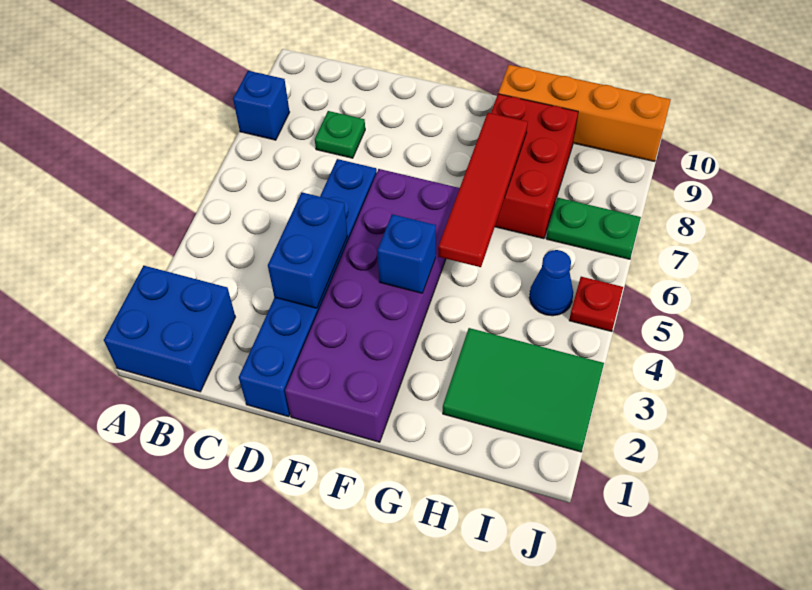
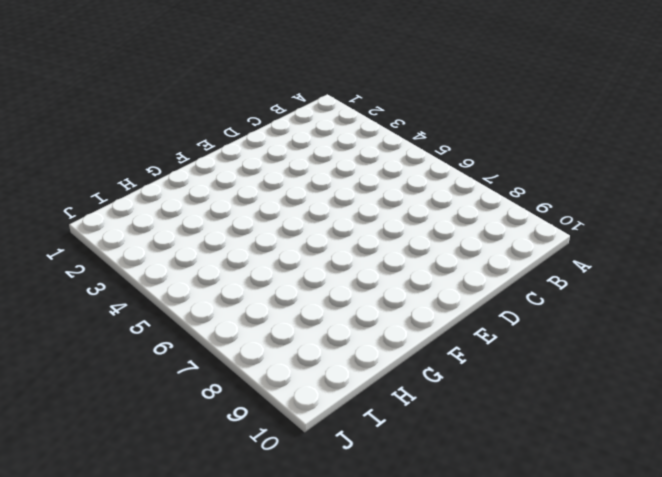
none -> blue brick A1:B2 level 1
none -> blue brick A8 level 1
none -> green plate C8 level 1

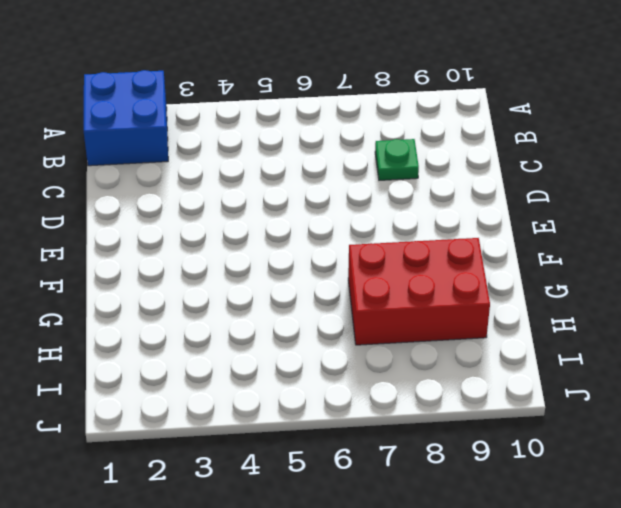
none -> blue brick A8 level 1
none -> blue brick D1:D6 level 1
none -> purple brick E1:F6 level 1

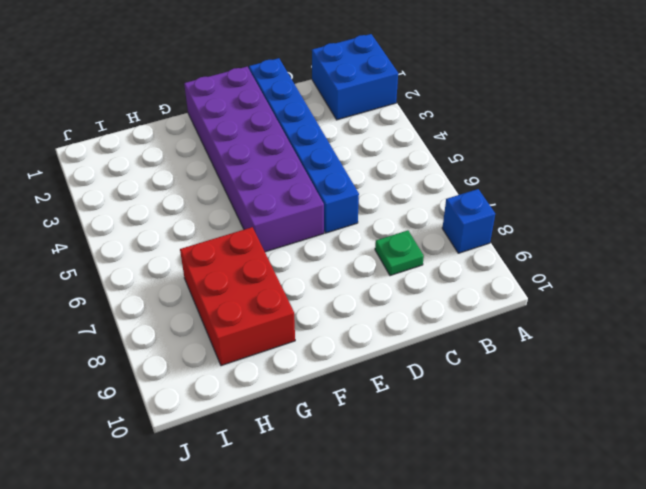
none -> orange brick G10:J10 level 1
none -> green tile H2:J3 level 1
none -> blue cone I5 level 1

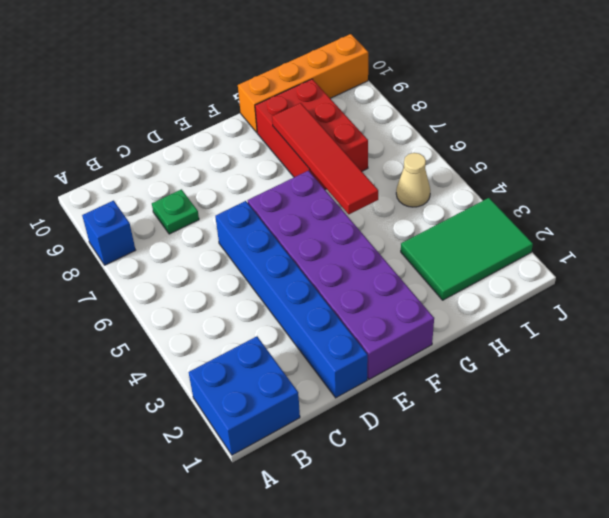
tan cone I5 level 1 -> blue cone I5 level 1
none -> green plate I7:J7 level 1
none -> red plate J5 level 1
none -> blue brick D3:D4 level 2

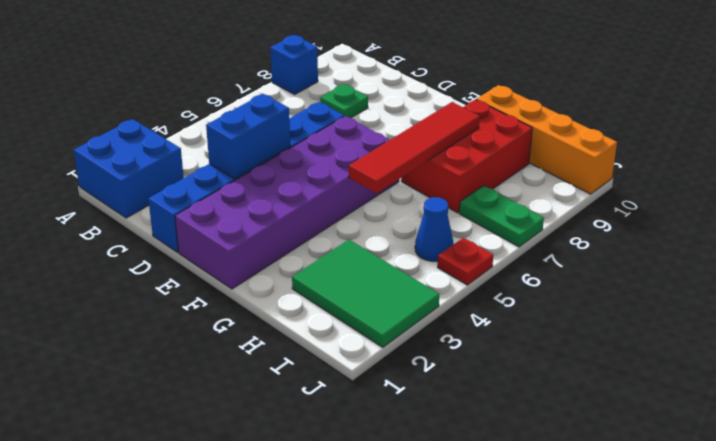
none -> blue brick F4 level 2

